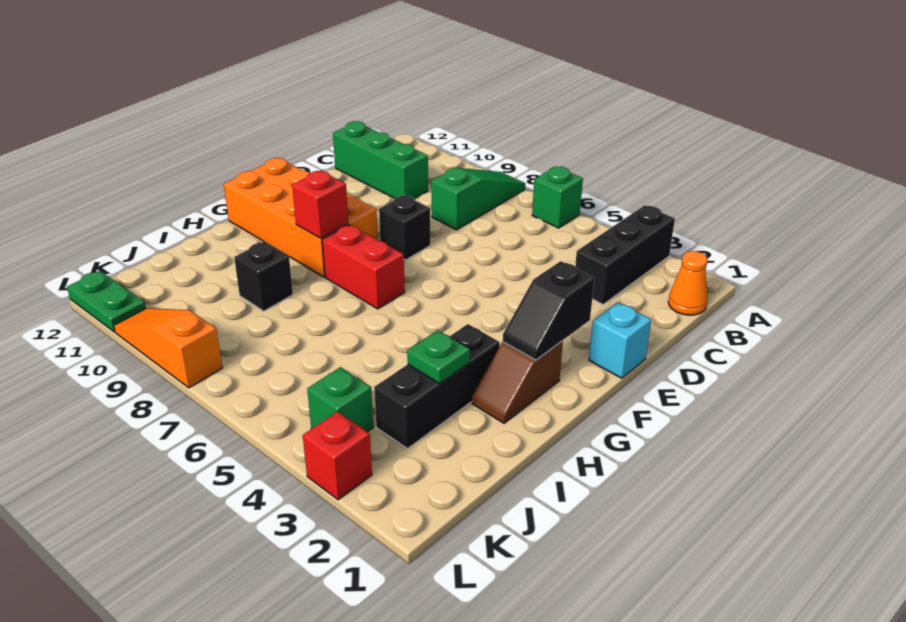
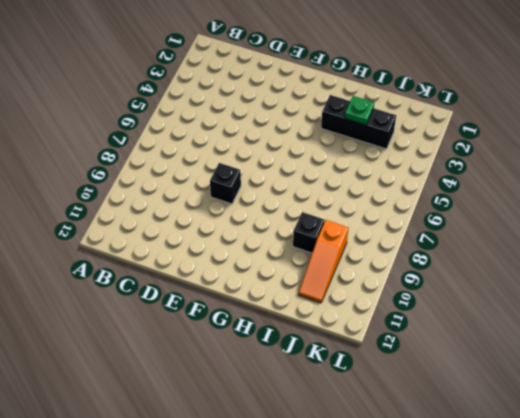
orange slope J9:J11 level 1 top 9 -> orange slope L8:L10 level 1 top 8
none -> black brick A3:C3 level 1
none -> green brick A6 level 1
none -> green slope A8:C8 level 1 top C

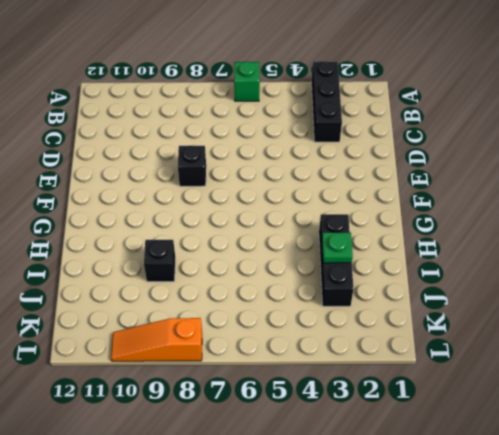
none -> green slope A8:C8 level 1 top C
none -> orange cone B1 level 1
none -> green brick C10:C12 level 1

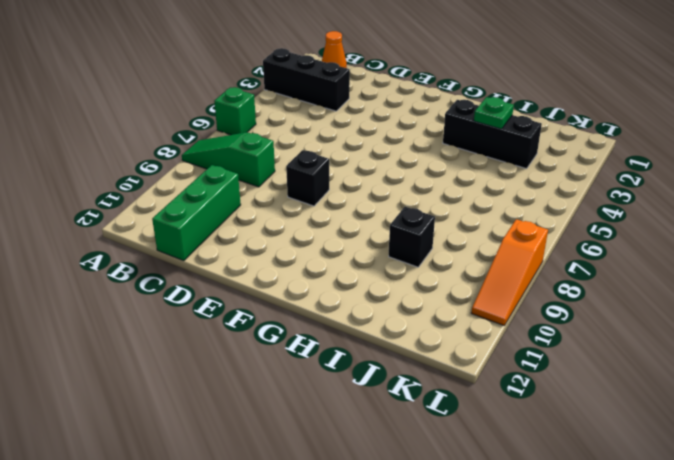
none -> cyan brick E1 level 1
none -> orange brick F9:G12 level 1
none -> brown slope G2:H2 level 1 top G

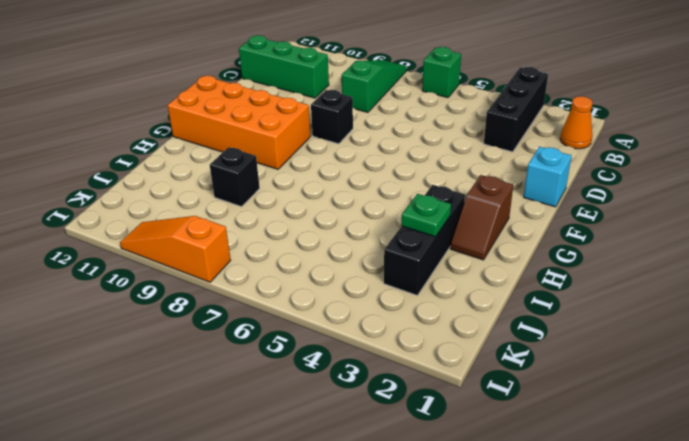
none -> red brick G7:G8 level 1
none -> green brick K4 level 1
none -> red brick L3 level 1

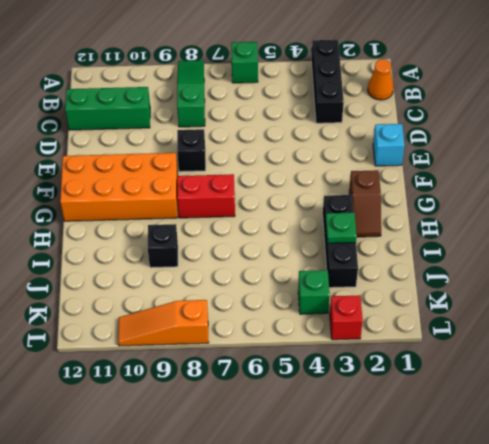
none -> green plate L11:L12 level 1
none -> black slope F2:G2 level 2 top F
none -> red brick G9 level 2

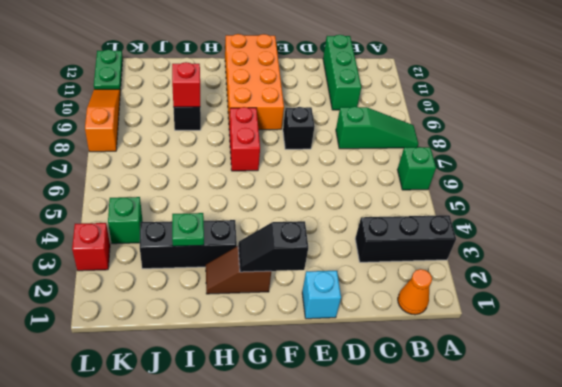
red brick I9 level 2 -> red brick G9 level 2

